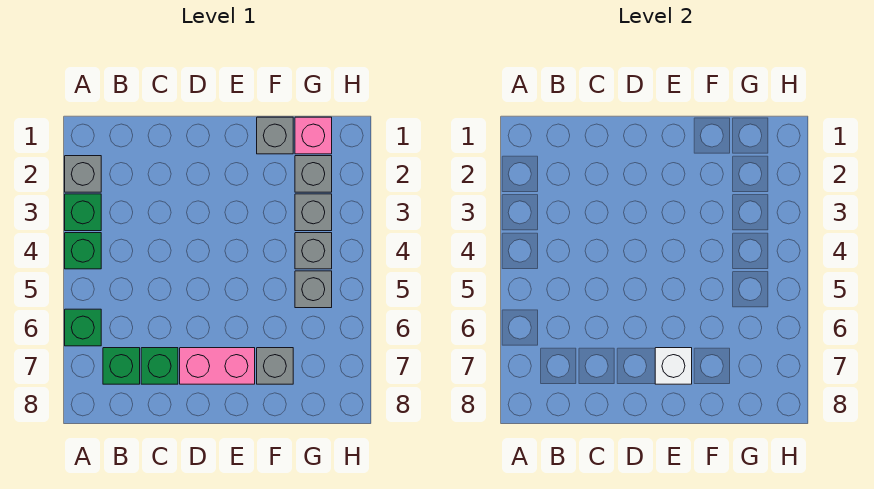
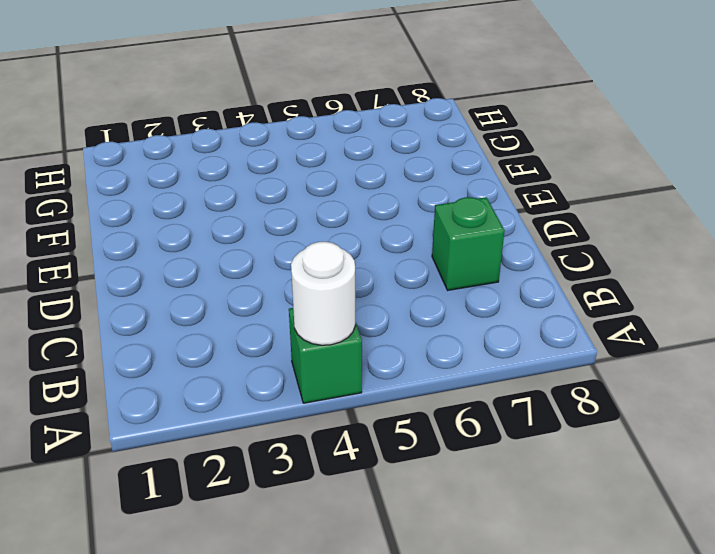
white round brick A4 level 2 -> none
none -> grey brick A2 level 1
none -> green brick A3 level 1
none -> green brick A6 level 1

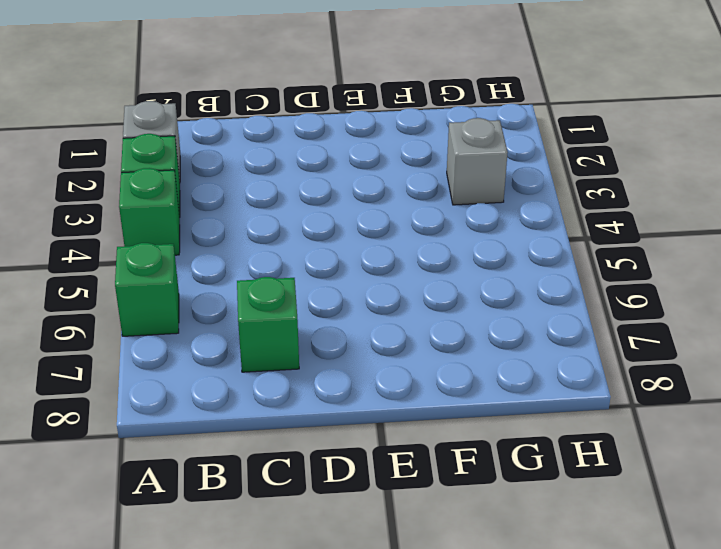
none -> green brick B7 level 1
none -> pink brick D7:E7 level 1
none -> grey brick F1 level 1

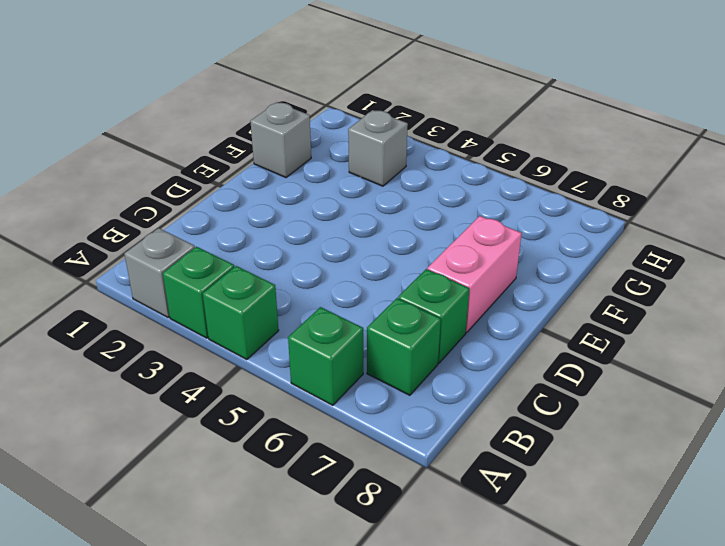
none -> grey brick F7 level 1
none -> pink brick G1 level 1
none -> grey brick G2 level 1

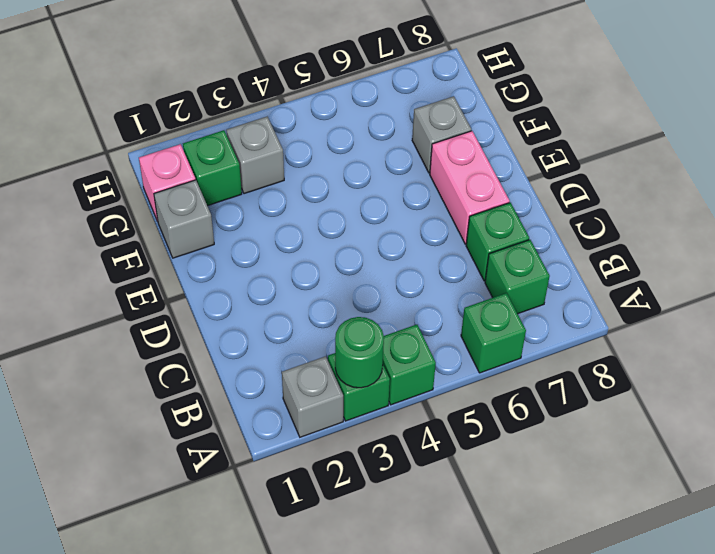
green round brick A3 level 2 -> none
green brick G2 level 1 -> grey brick G2 level 1
none -> grey brick G4 level 1
none -> grey brick G5 level 1
none -> white brick E7 level 2

